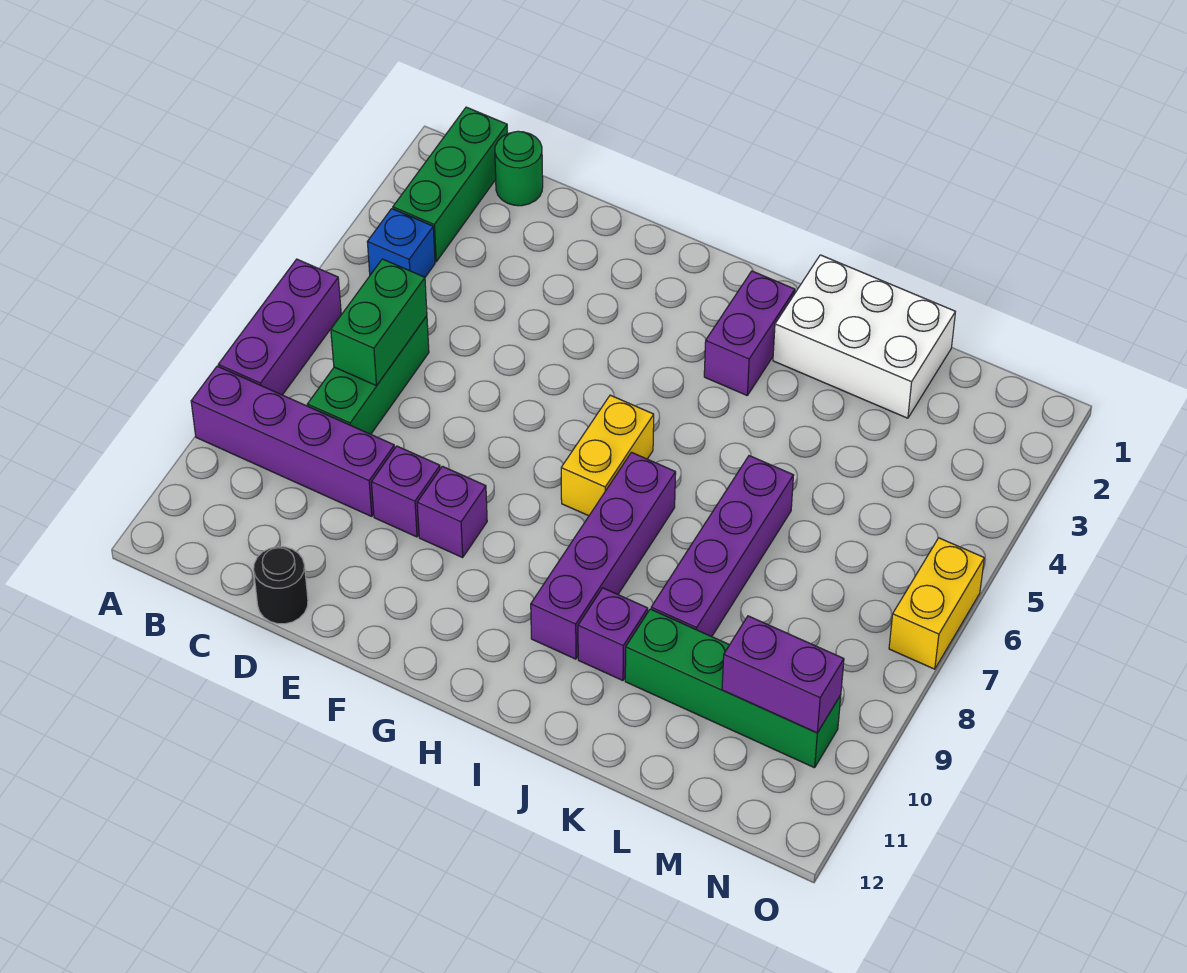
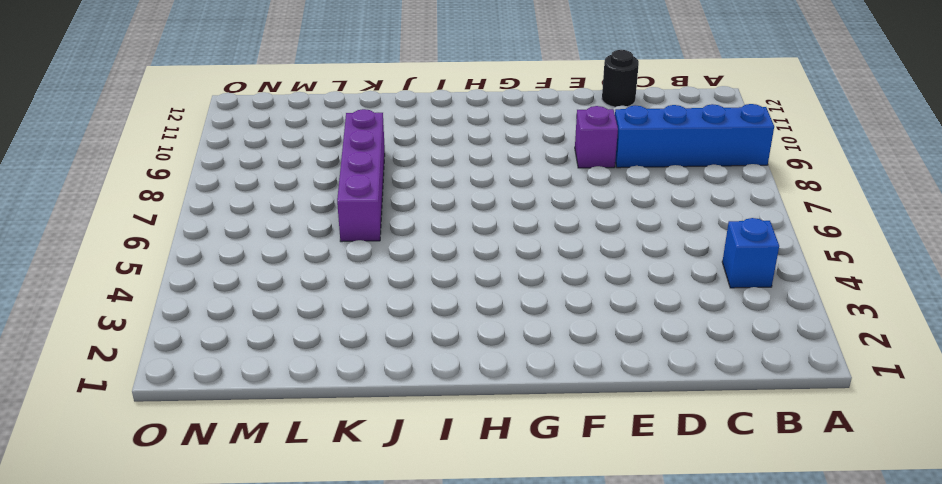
blue brick A9:D9 level 1 -> purple brick A9:D9 level 1
none -> purple brick A6:A8 level 1
none -> green brick B1:B3 level 1
none -> green round brick C1 level 1

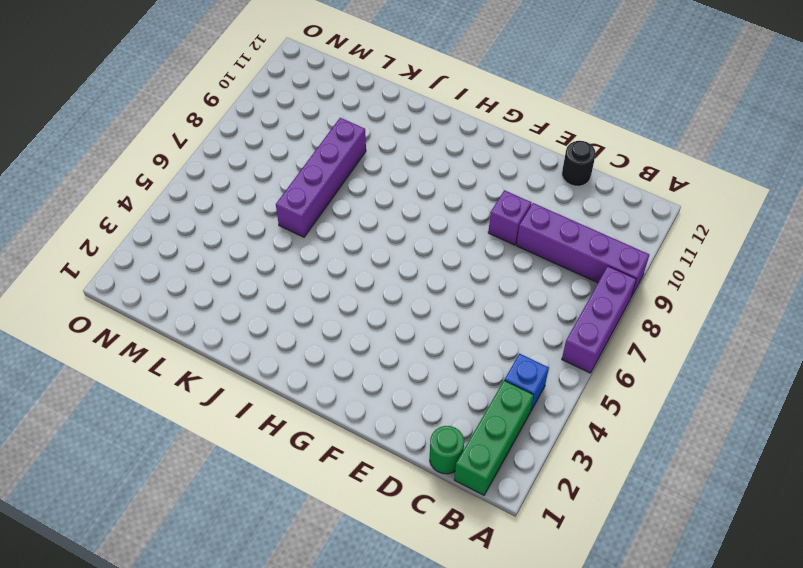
none -> green brick C6:C8 level 1
none -> purple brick F9 level 1
none -> yellow brick H6:H7 level 1

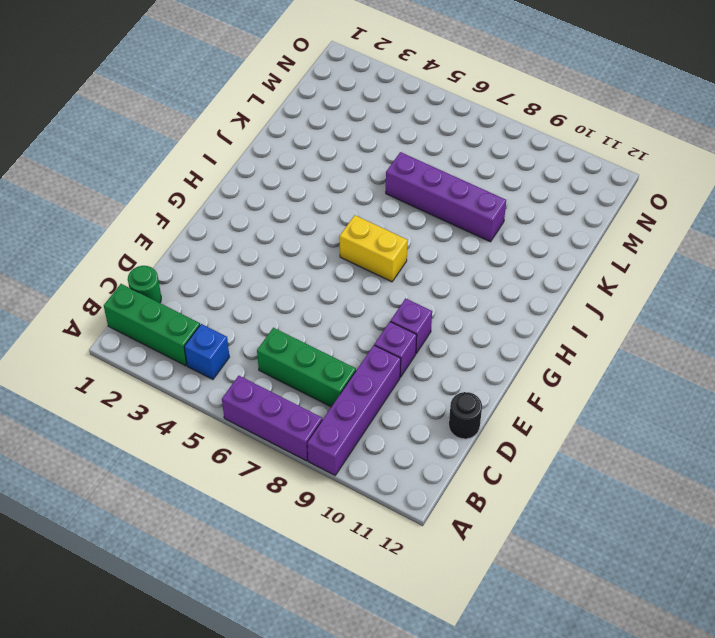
none -> purple brick I2:I3 level 1
none -> purple brick I7:I10 level 1
none -> white brick J1:L2 level 1

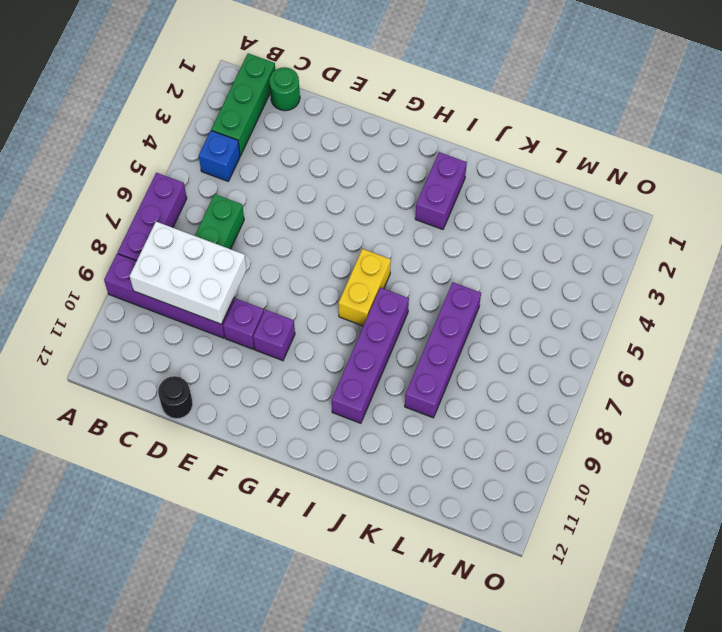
white brick B8:D9 level 2 -> white brick J1:L2 level 1
none -> purple brick J10 level 1
none -> green brick K10:N10 level 1
none -> yellow brick O6:O7 level 1

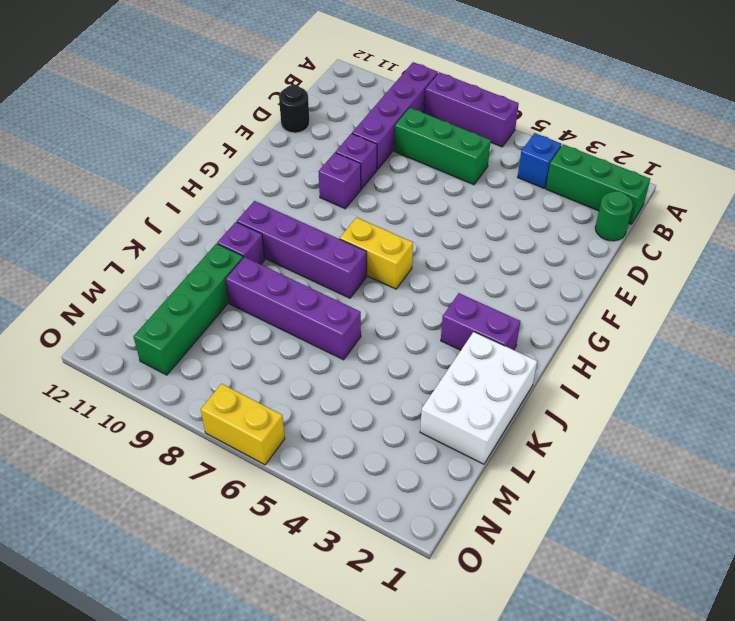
none -> green brick C6:C7 level 2
none -> purple brick M10:N10 level 2

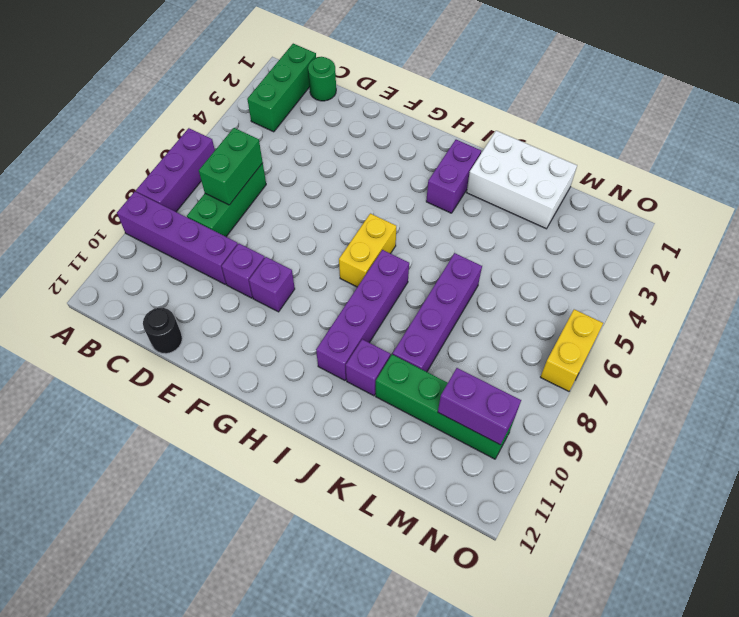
none -> blue brick B4 level 1

